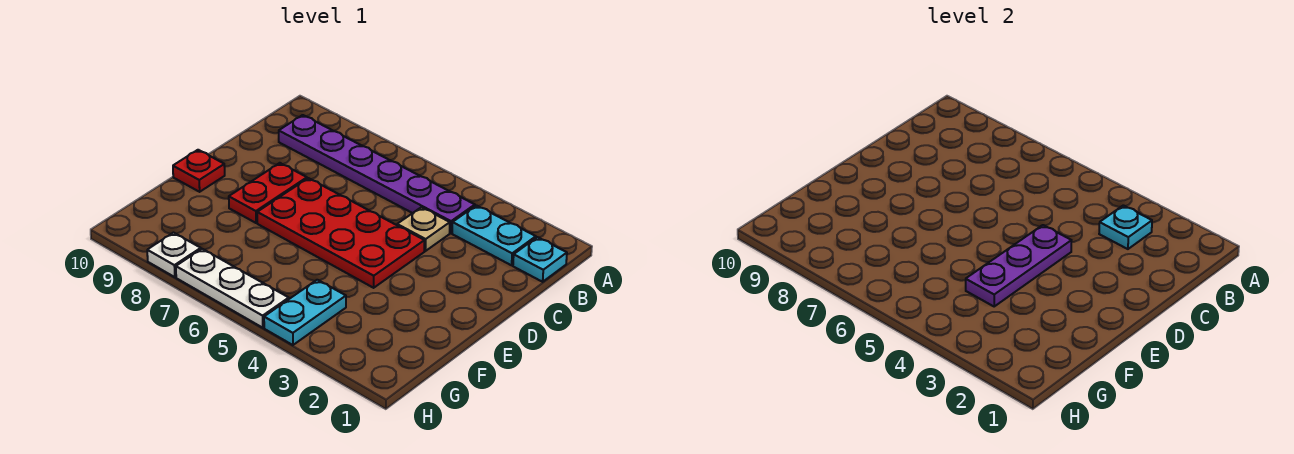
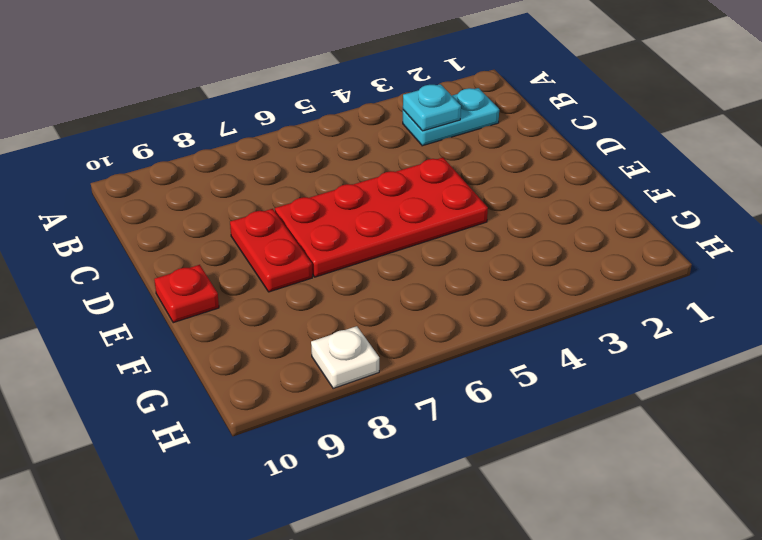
none -> cyan plate B1 level 1
none -> purple plate B4:B9 level 1
none -> tan plate C4 level 1

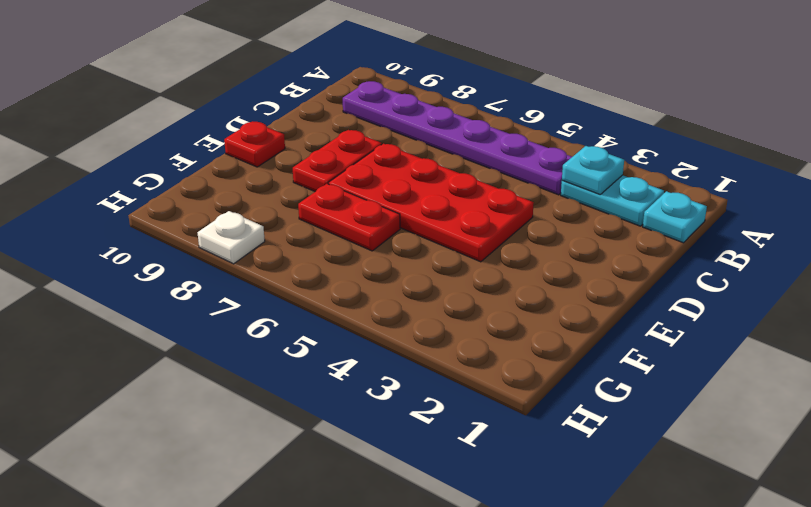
red plate F6:F7 level 1 -> none
none -> tan plate C4 level 1
none -> cyan plate G4:H4 level 1
none -> white plate H5:H7 level 1

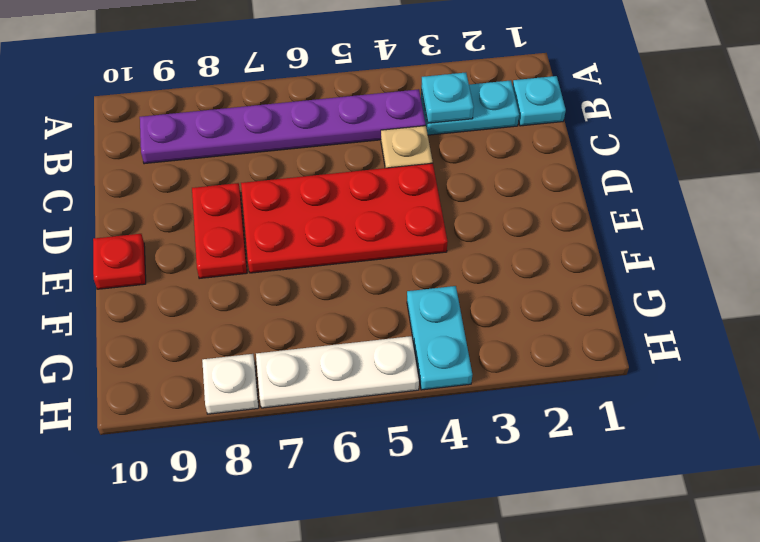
none -> purple plate D4:F4 level 2

